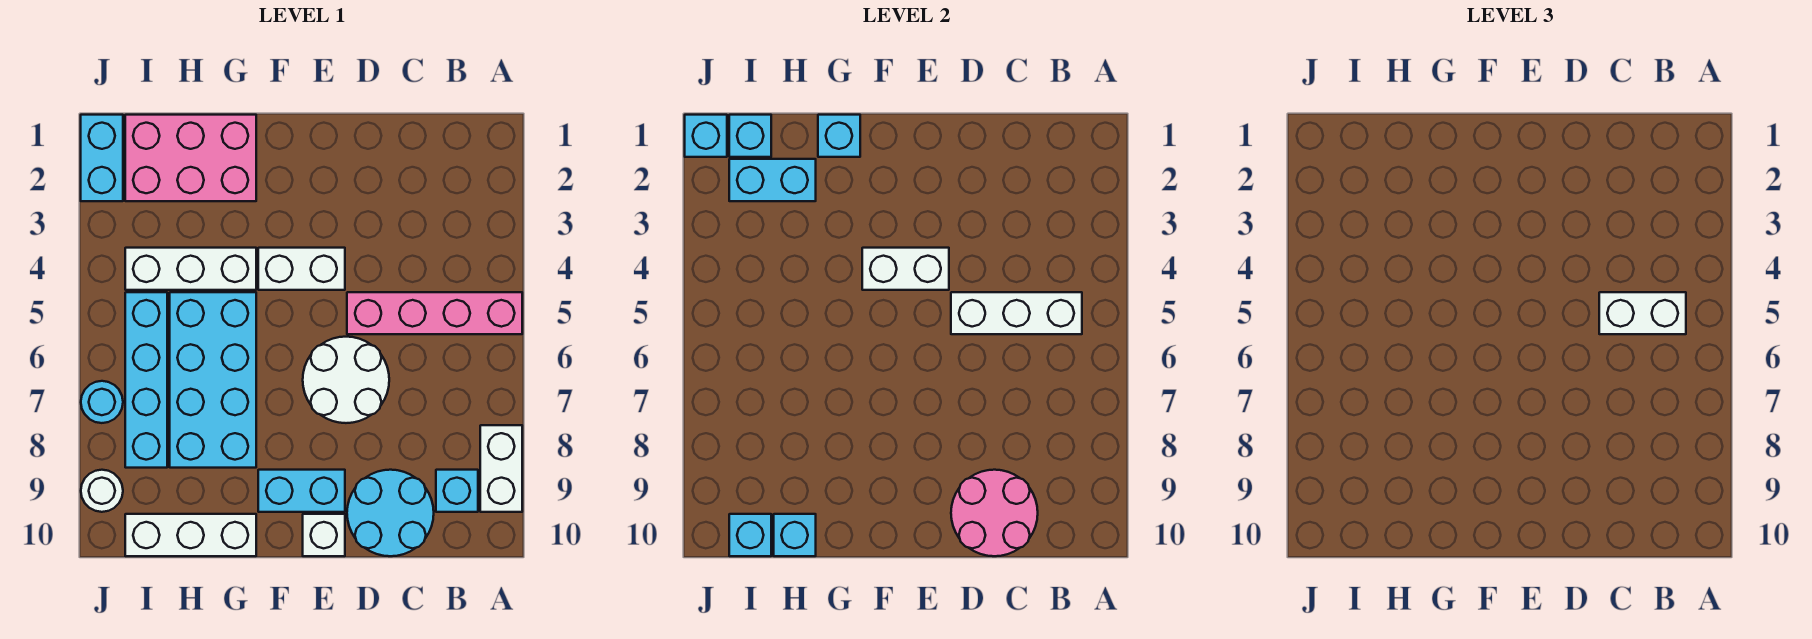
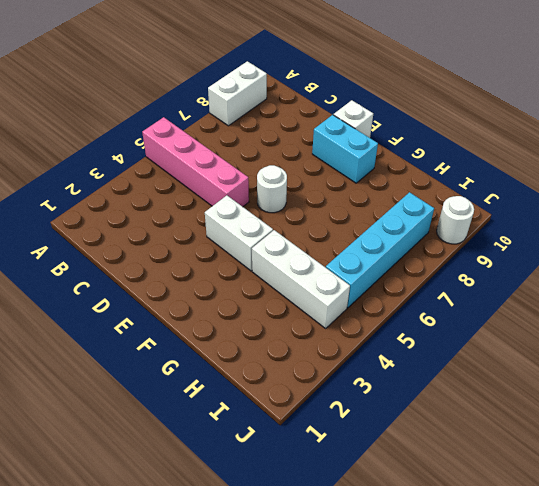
white round brick E6 level 1 -> white round brick D6:E7 level 1
none -> cyan brick B9 level 1
none -> cyan round brick C9:D10 level 1
none -> pink brick G1:I2 level 1

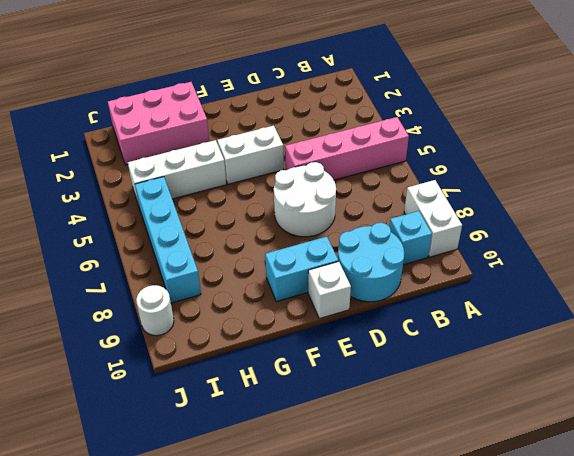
none -> cyan brick G5:H8 level 1
none -> white brick G10:I10 level 1
none -> cyan brick J1:J2 level 1

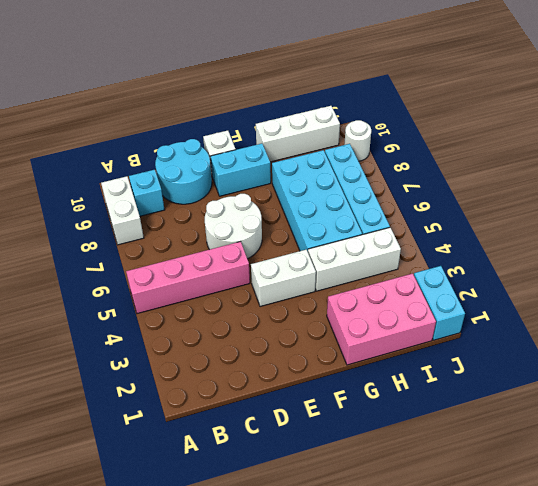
none -> cyan round brick J7 level 1
none -> white brick B5:D5 level 2
none -> pink round brick C9:D10 level 2

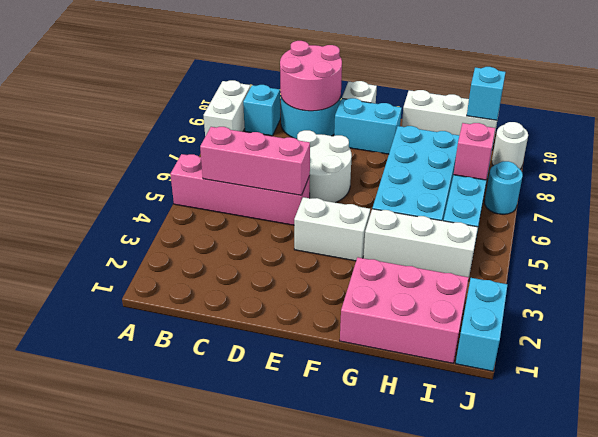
pink brick B5:D5 level 2 -> white brick B5:D5 level 2
pink brick I7 level 2 -> none
none -> white brick E4:F4 level 2
none -> cyan brick G1 level 2
none -> cyan brick H2:I2 level 2

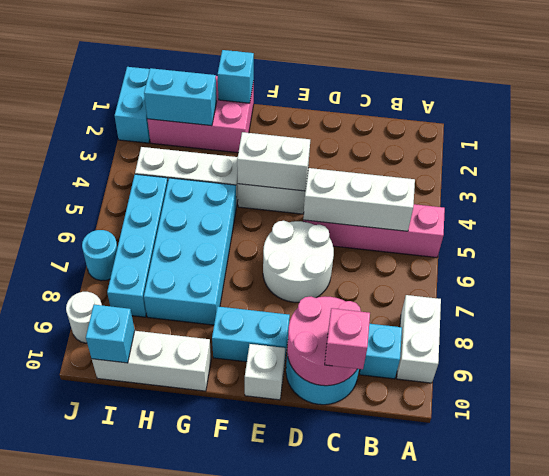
pink brick C10 level 3 -> none
none -> cyan brick H10 level 2
none -> cyan brick I1 level 2
none -> cyan brick J1 level 2

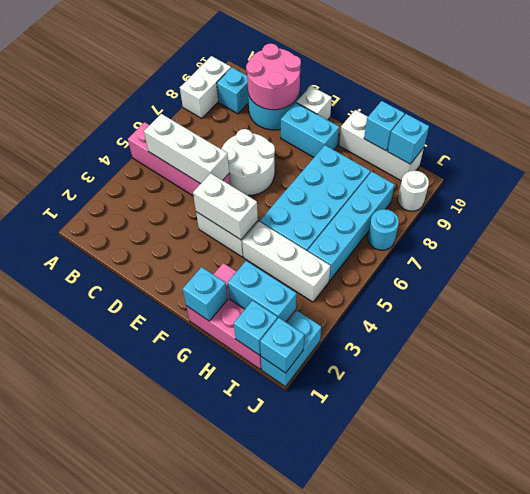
none -> white brick B5:C5 level 3

